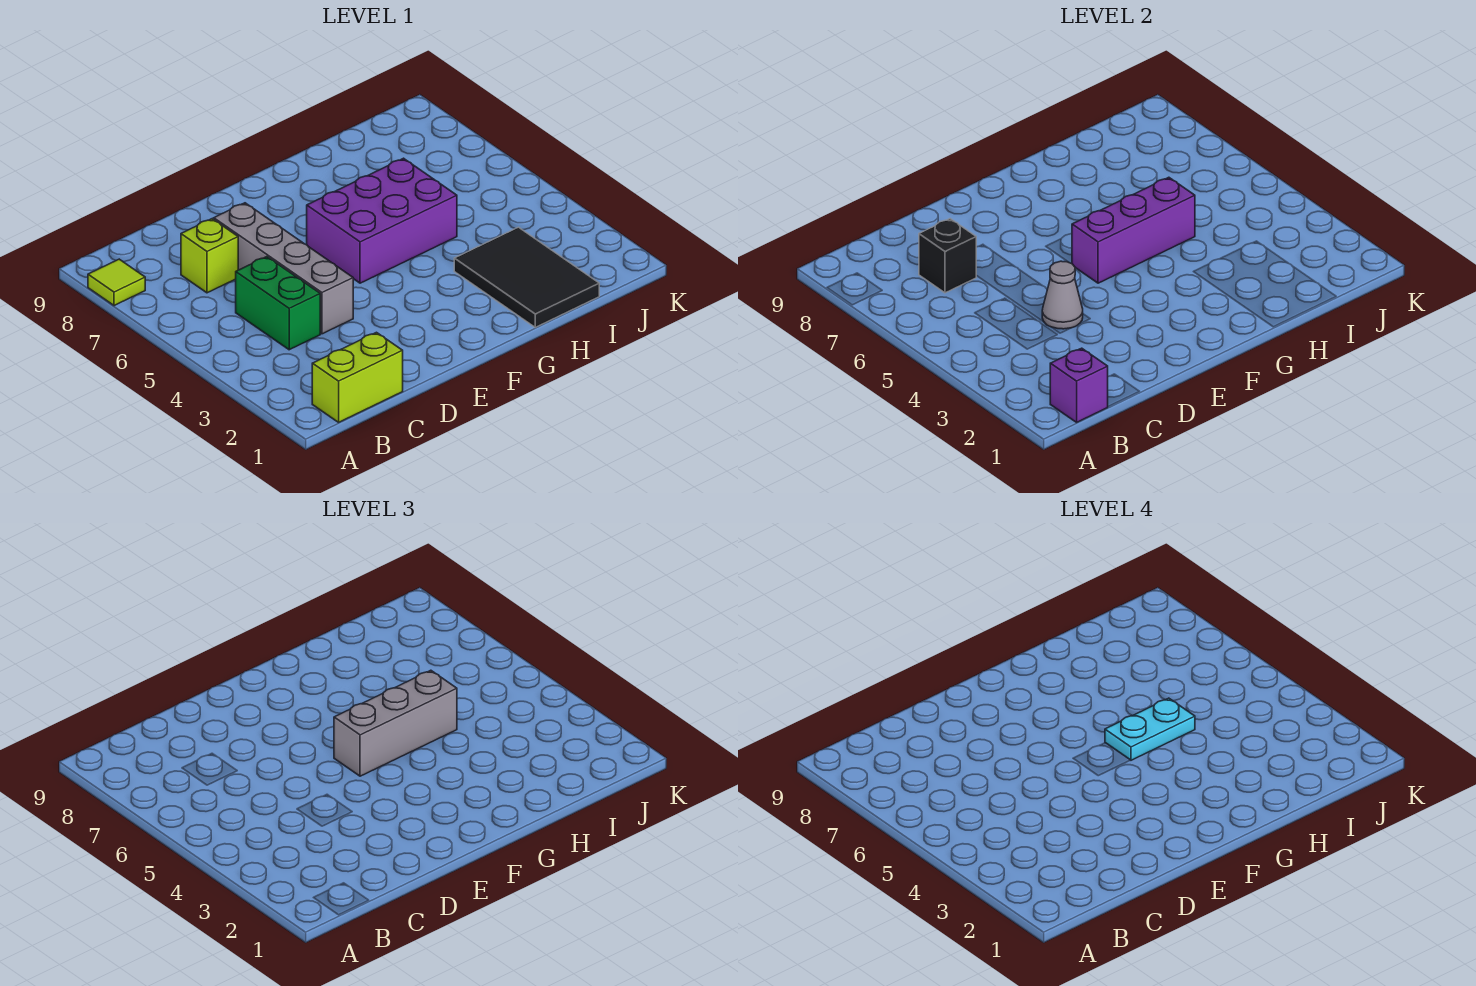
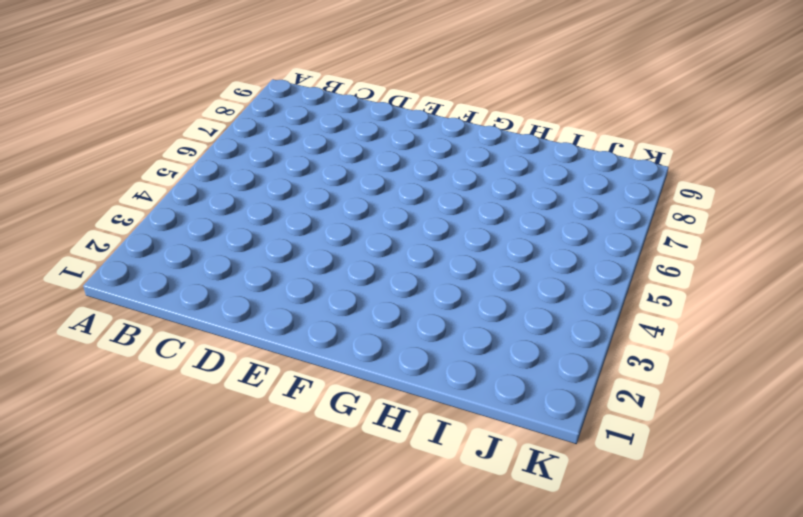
none -> lime tile A8 level 1
none -> lime brick B1:C1 level 1
none -> green brick C4:C5 level 1

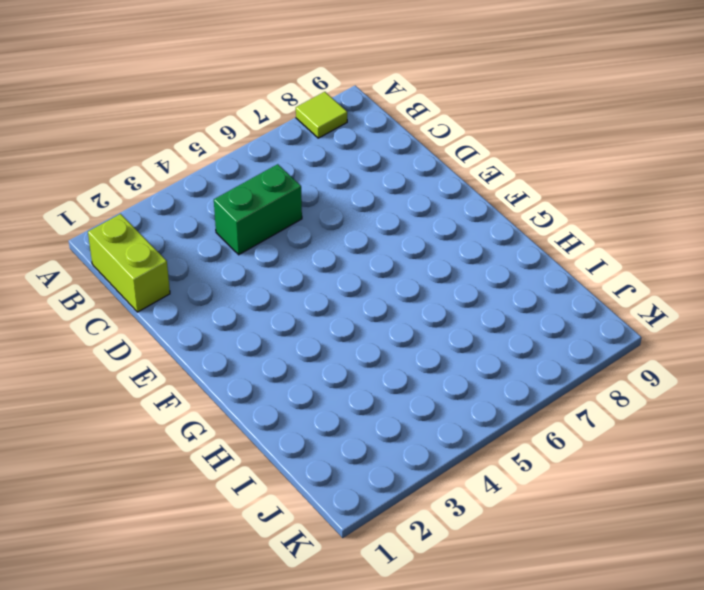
none -> lime brick C7 level 1
none -> grey brick D4:D7 level 1
none -> purple brick F5:H6 level 1

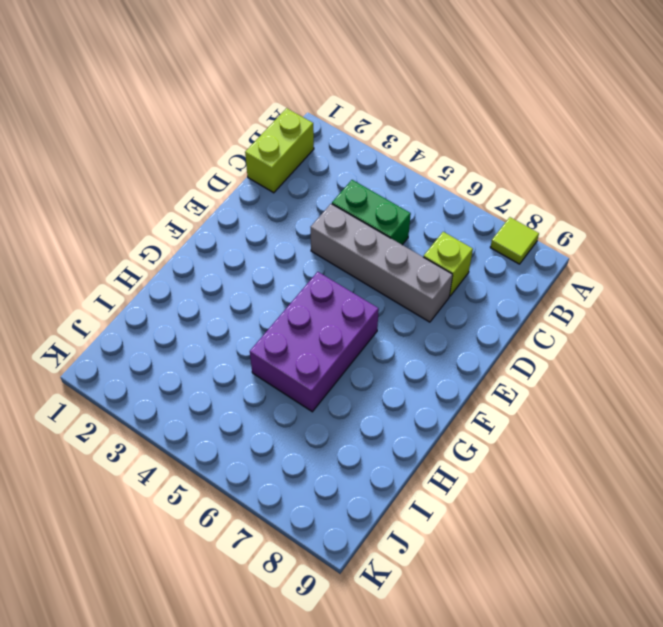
none -> black tile H1:I3 level 1
none -> purple brick B1 level 2
none -> black brick C7 level 2

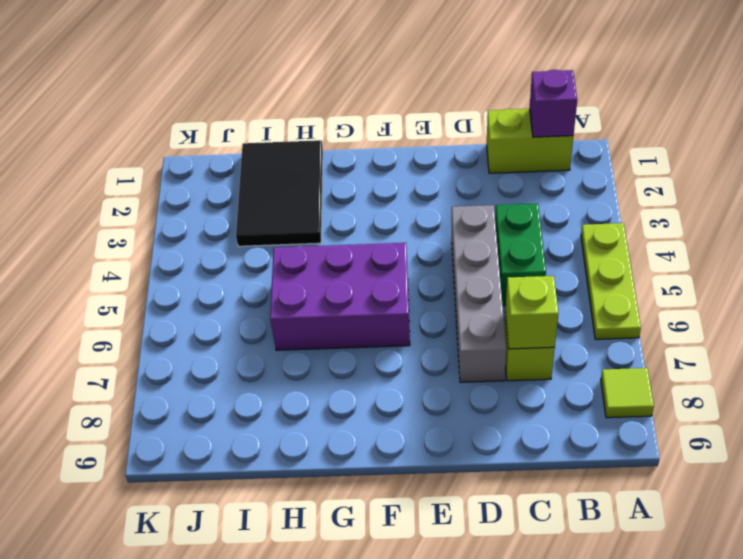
lime plate A4:A6 level 1 -> none
lime brick C7 level 2 -> black brick C7 level 2
none -> grey cone D4 level 2
none -> purple brick F5:H5 level 2
none -> grey brick F5:H5 level 3

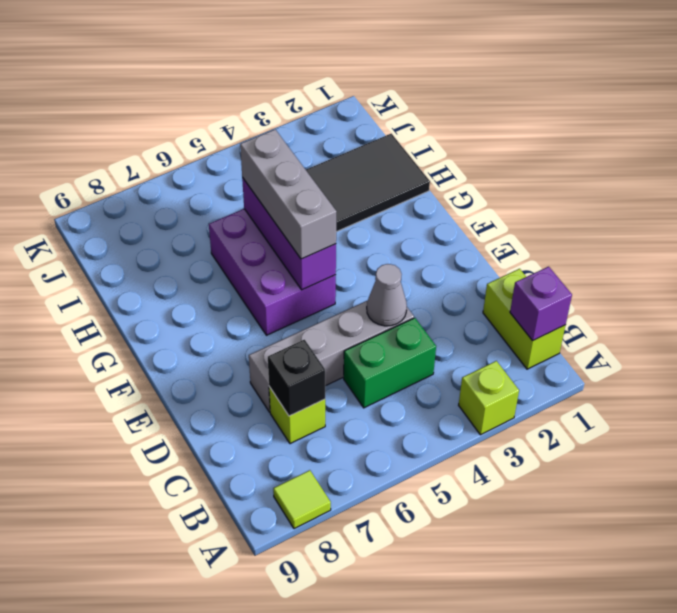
lime brick A3 level 1 -> none
none -> cyan plate G5:H5 level 4

